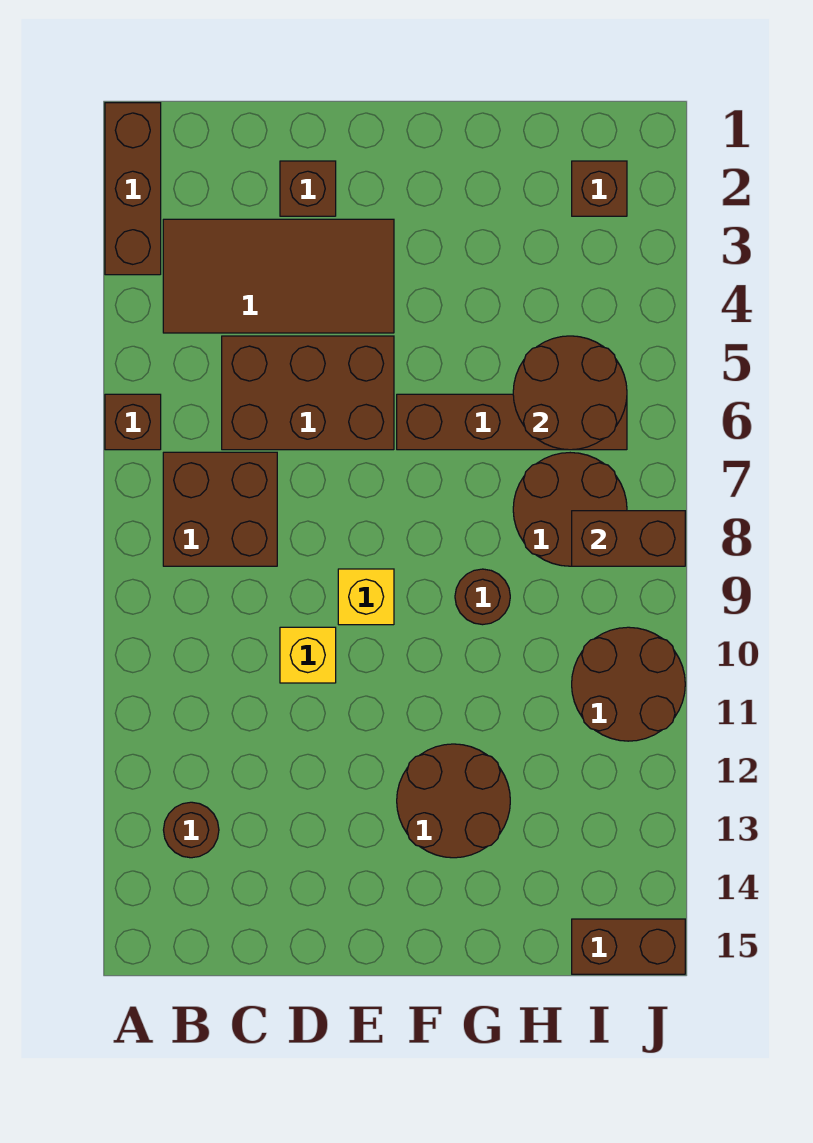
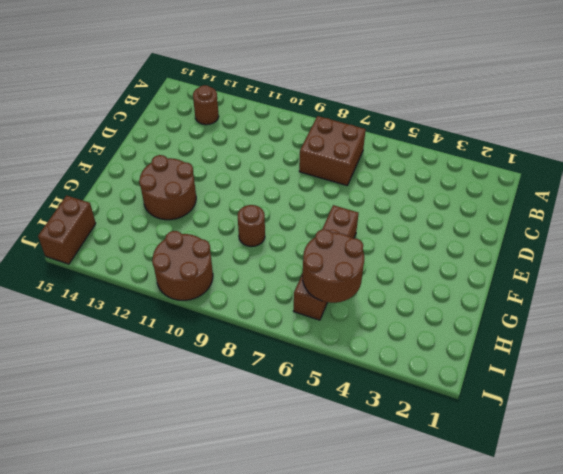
none -> brown brick A1:A3 level 1
none -> brown brick A6 level 1
none -> brown tile B3:E4 level 1

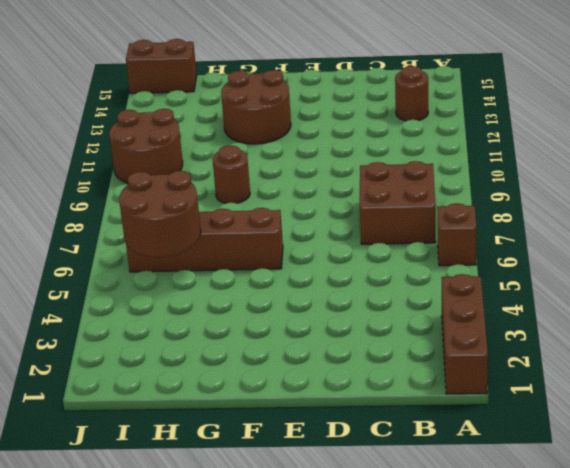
none -> brown tile B3:E4 level 1
none -> brown brick C5:E6 level 1
none -> brown brick D2 level 1

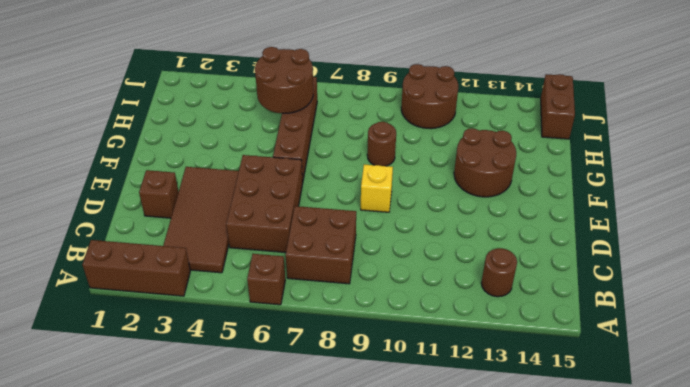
none -> yellow brick D10 level 1
none -> brown round brick H7:I8 level 1
none -> brown brick I2 level 1

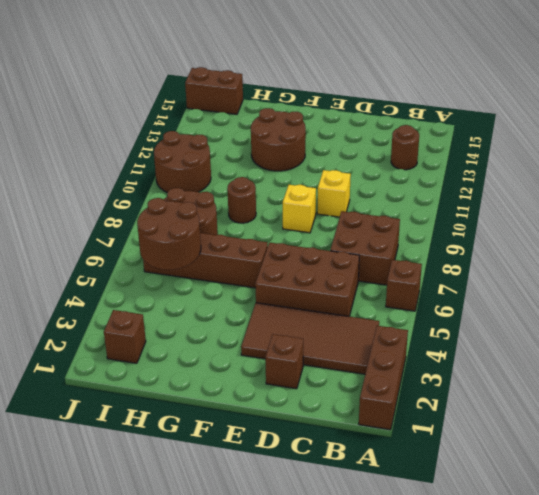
none -> brown brick I8:J8 level 2

